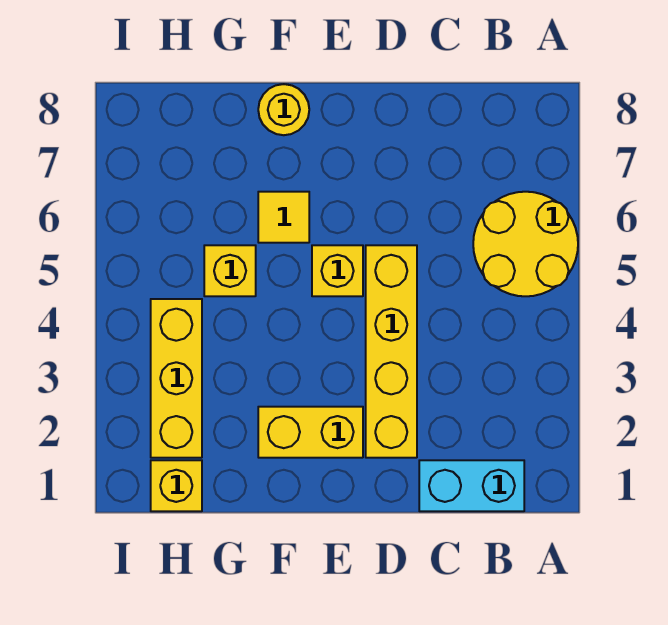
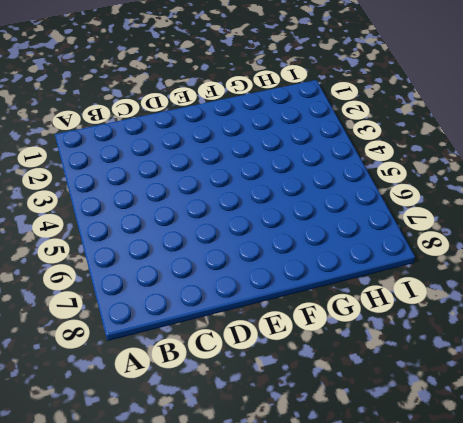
none -> yellow round brick A5:B6 level 1
none -> cyan brick B1:C1 level 1

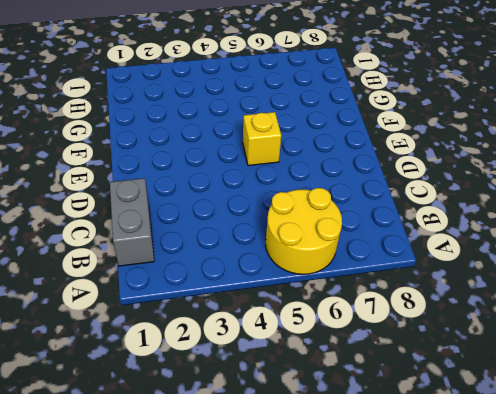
grey brick B1:C1 level 1 -> cyan brick B1:C1 level 1
none -> yellow brick D2:D5 level 1
none -> yellow brick E2:F2 level 1

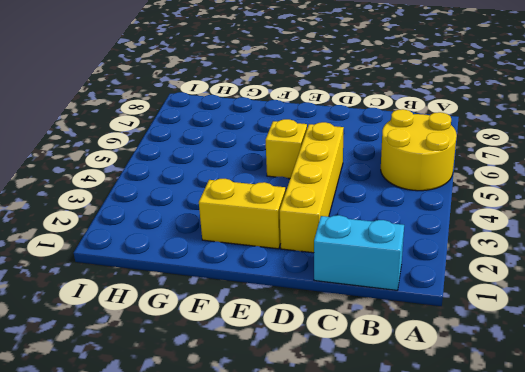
none -> yellow tile F6 level 1
none -> yellow round brick F8 level 1

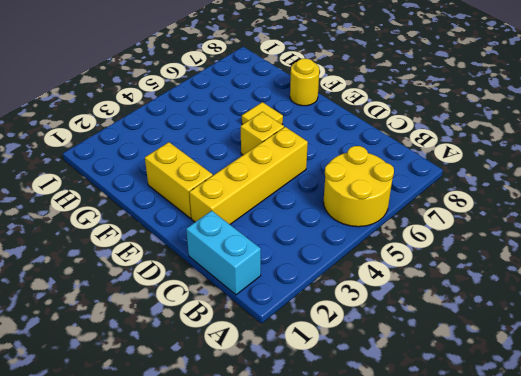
none -> yellow brick G5 level 1
none -> yellow brick H1 level 1

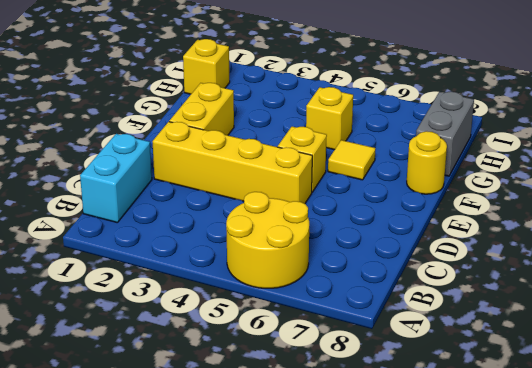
grey brick G8:H8 level 1 -> none
none -> yellow brick H2:H4 level 1

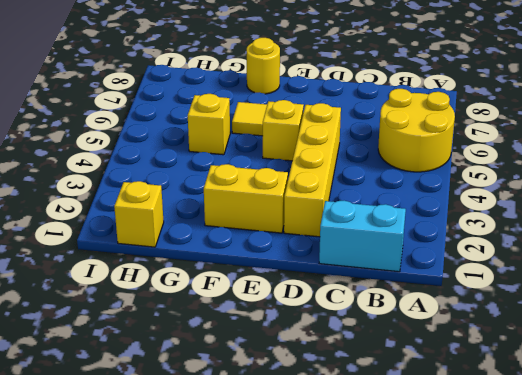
none -> yellow brick H2:H4 level 1

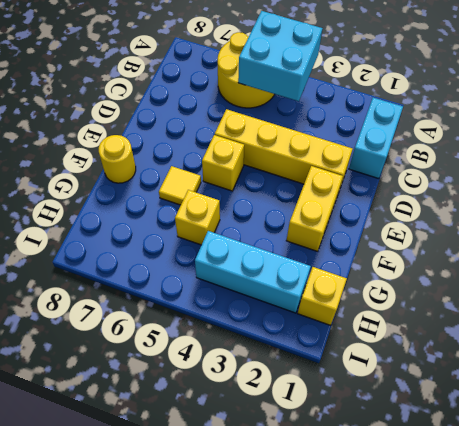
cyan brick A4:B5 level 2 -> none
cyan brick H2:H4 level 1 -> yellow brick H2:H4 level 1

